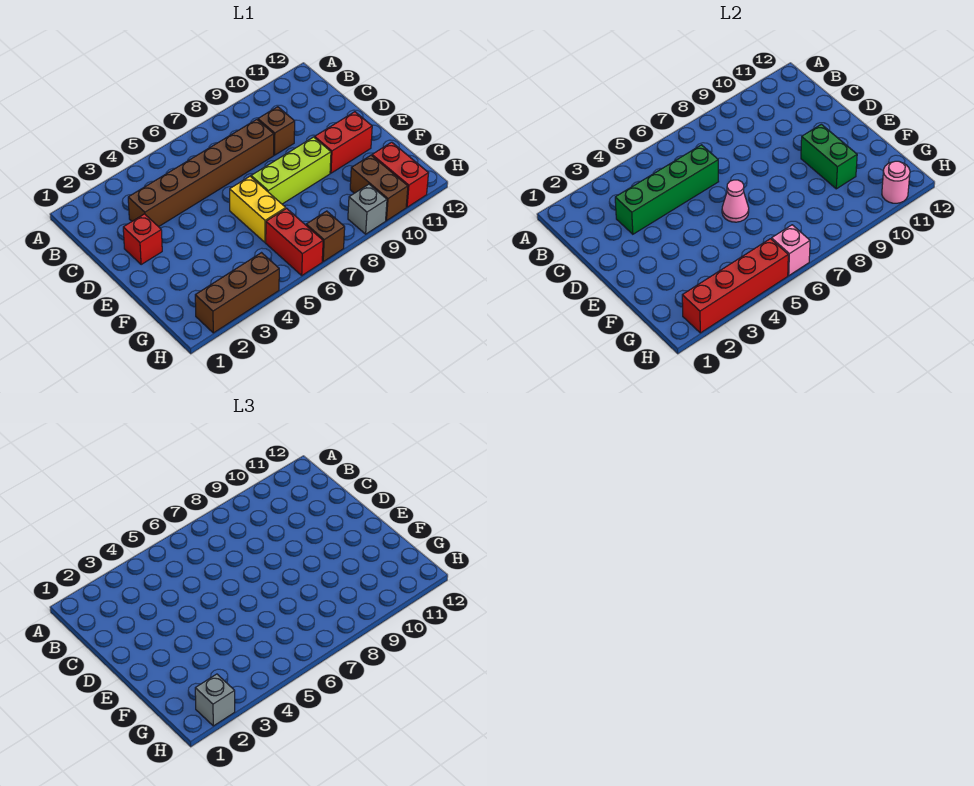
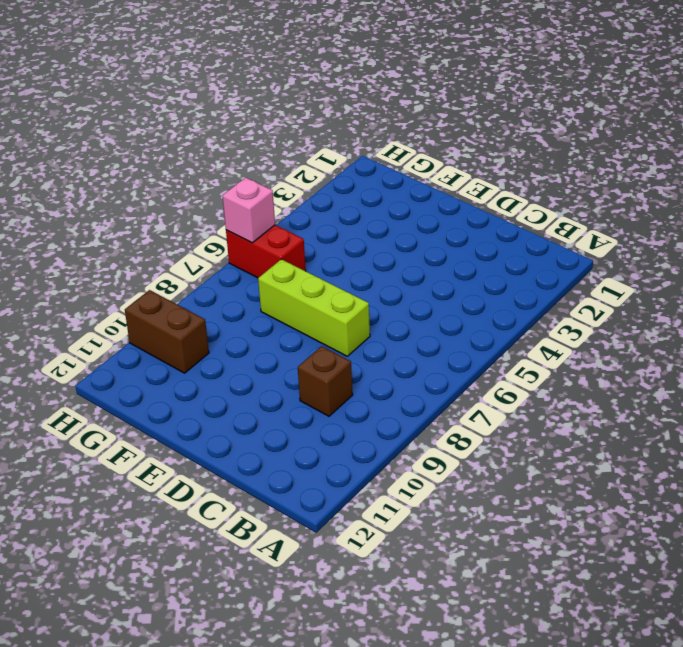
lime brick D7:F7 level 1 -> lime brick E7:E9 level 1
none -> brown brick C3:C8 level 1
none -> red brick D2 level 1
none -> yellow brick E6:F6 level 1

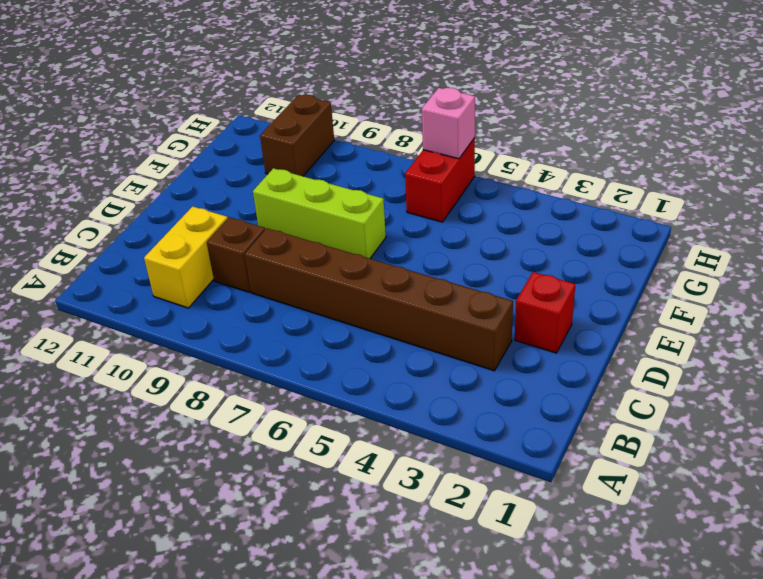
yellow brick B10:C10 level 1 -> yellow brick E6:F6 level 1
none -> red brick E10:E11 level 1
none -> red brick G11:H11 level 1
none -> brown brick H2:H4 level 1

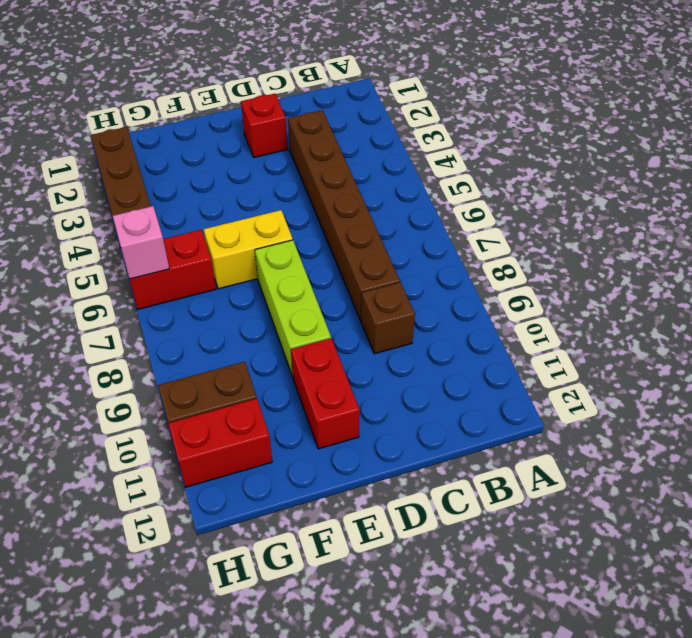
none -> brown brick H7 level 1
none -> grey brick H9 level 1
none -> green brick C3:C6 level 2

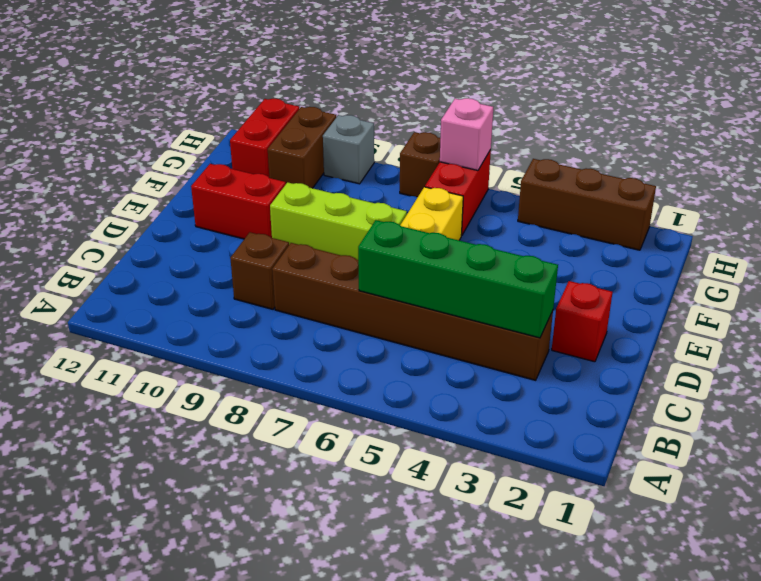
none -> pink cone E6 level 2
none -> green brick E10:F10 level 2
none -> red brick H2:H5 level 2

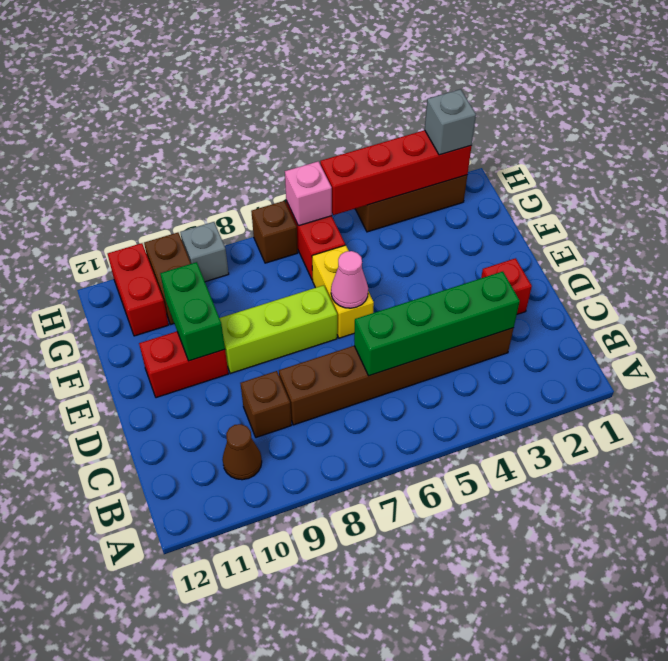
brown cone B10 level 1 -> none
none -> pink round brick H11 level 2

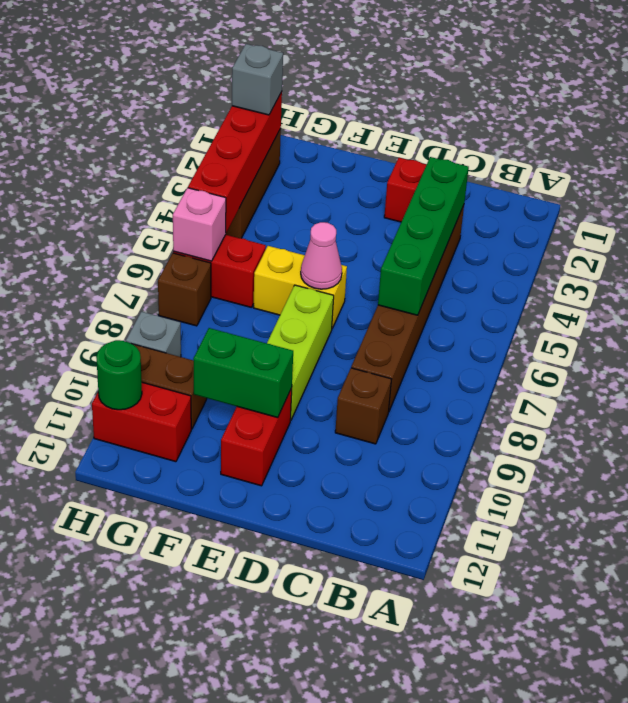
green round brick H11 level 2 -> pink round brick H11 level 2

